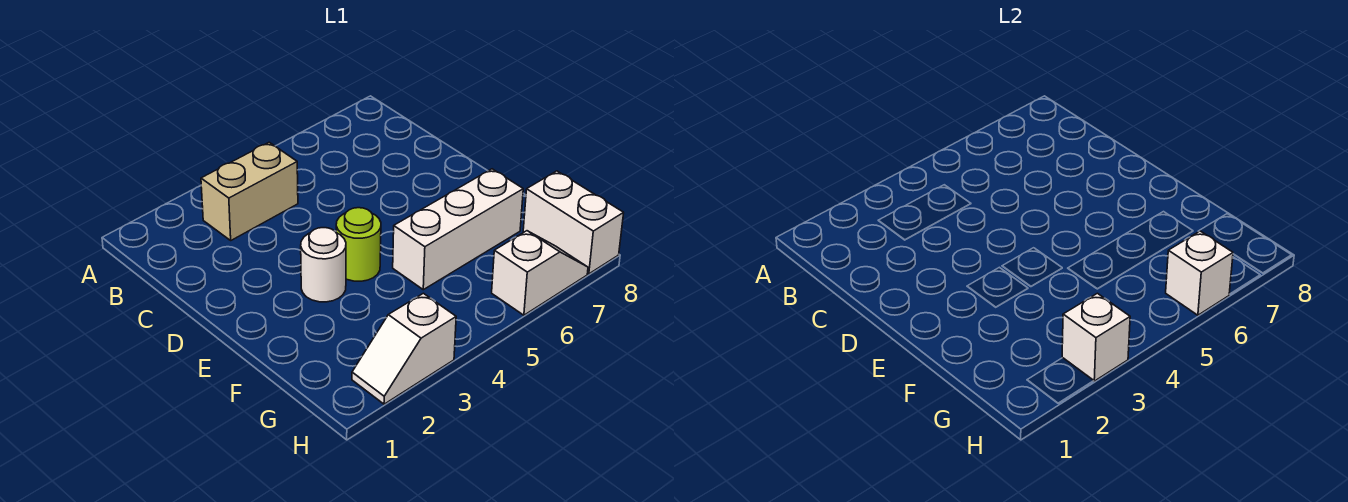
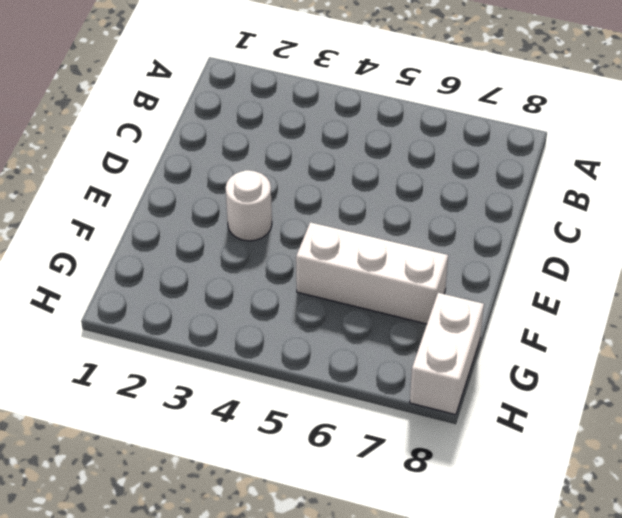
none -> tan brick B3:B4 level 1
none -> lime round brick E4 level 1

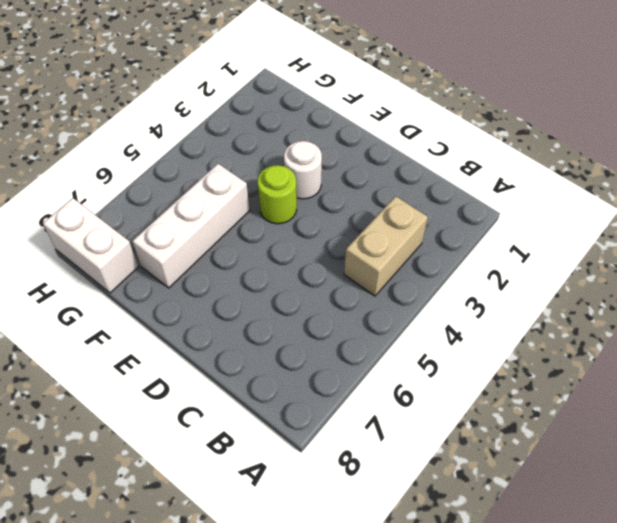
none -> white slope H2:H3 level 1 top 3
none -> white slope H6:H7 level 1 top 6

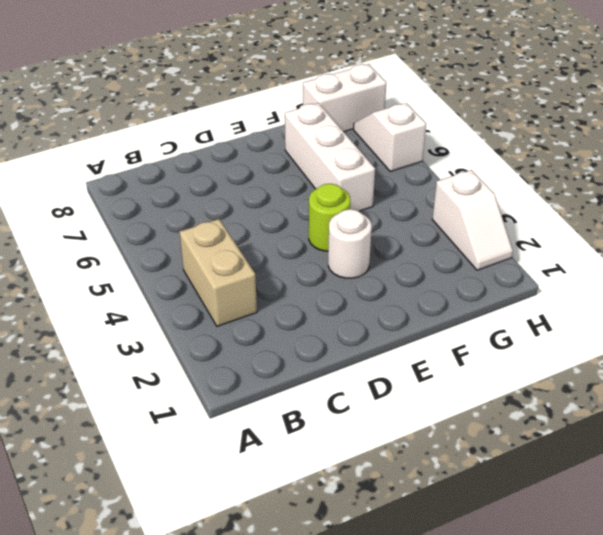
none -> white brick H3 level 2
none -> white brick H6 level 2

